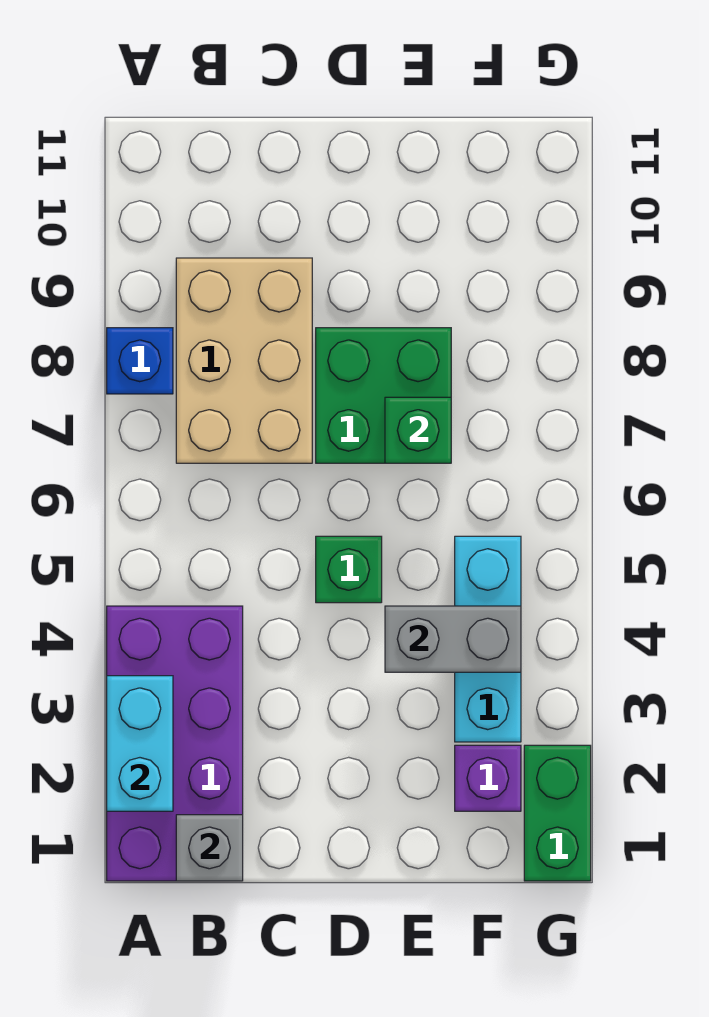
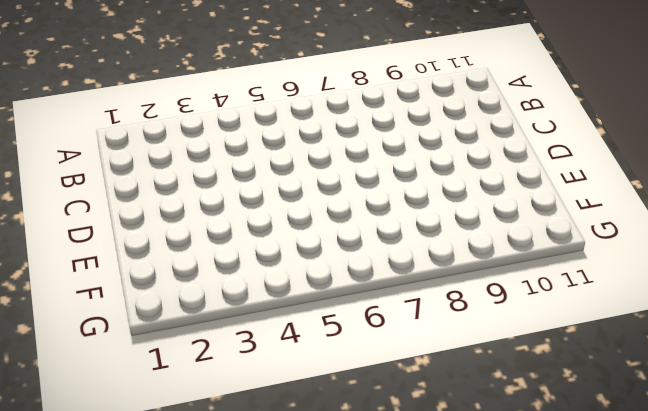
none -> purple brick A1:B4 level 1
none -> blue brick A8 level 1
none -> tan brick B7:C9 level 1

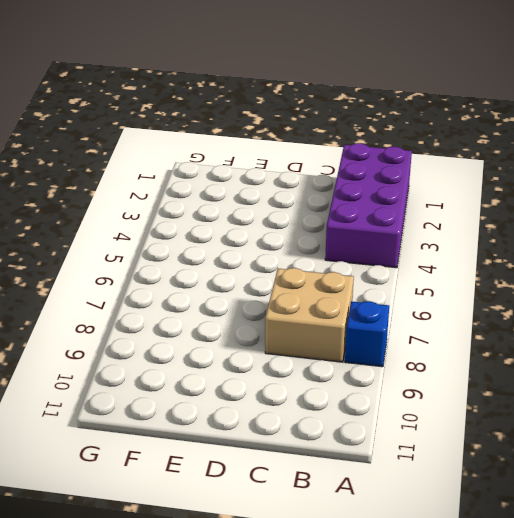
tan brick B7:C8 level 1 -> tan brick B7:C9 level 1
none -> green brick D5 level 1
none -> green brick D7:E8 level 1
none -> purple brick F2 level 1

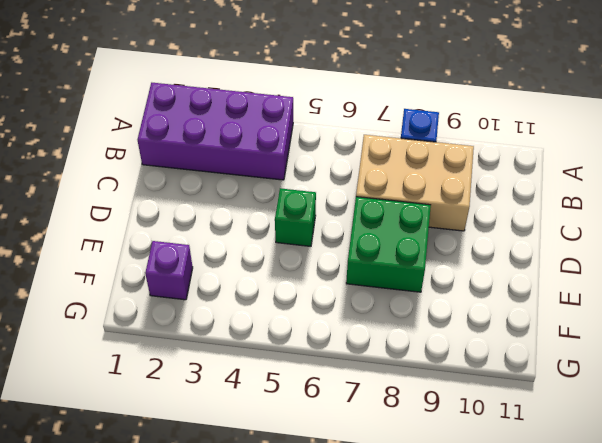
none -> cyan brick F3:F5 level 1
none -> green brick G1:G2 level 1
none -> cyan brick A2:A3 level 2

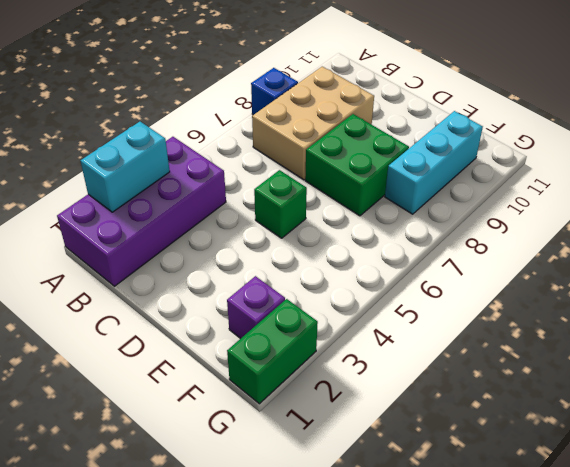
cyan brick F8:F10 level 1 -> cyan brick F3:F5 level 1
none -> grey brick B1 level 2
none -> grey brick E4:F4 level 2
none -> green brick E7 level 2

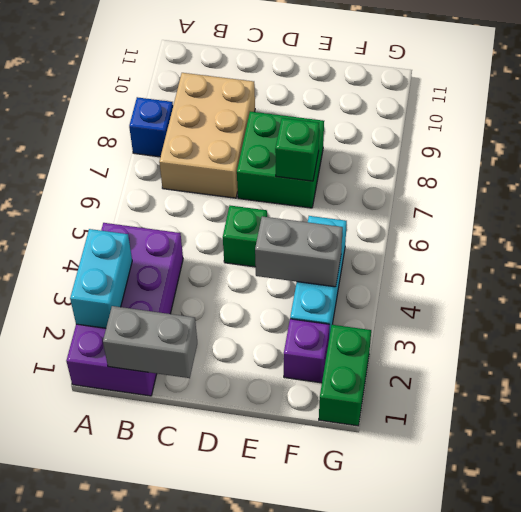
grey brick B1:C1 level 2 -> grey brick B1 level 2

